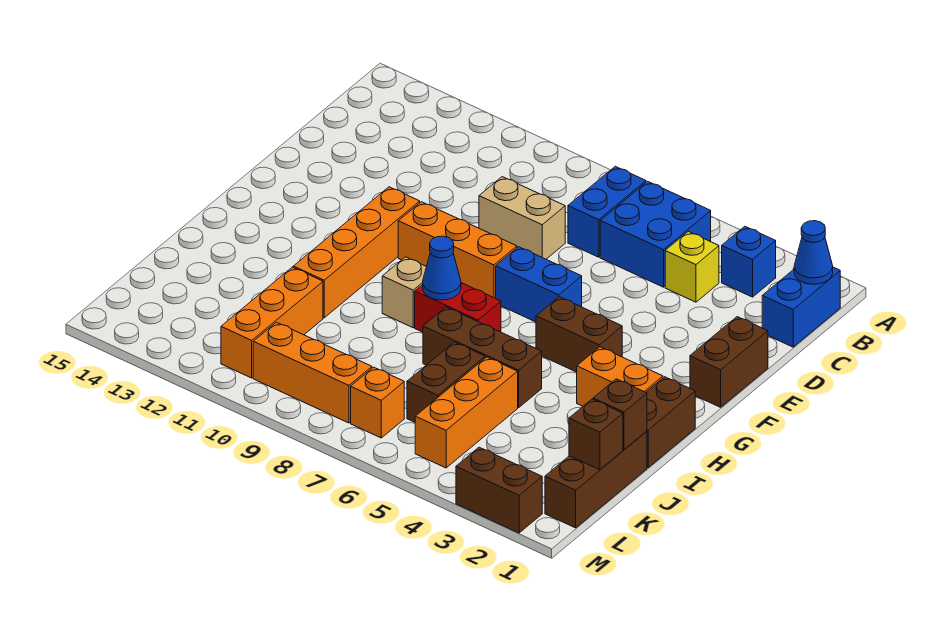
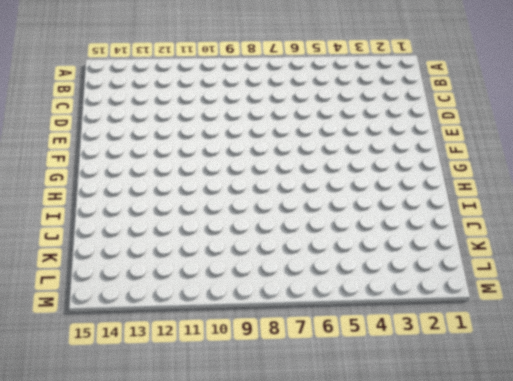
none -> blue brick B1:C1 level 1
none -> blue brick B3 level 1
none -> blue brick B5:C6 level 1

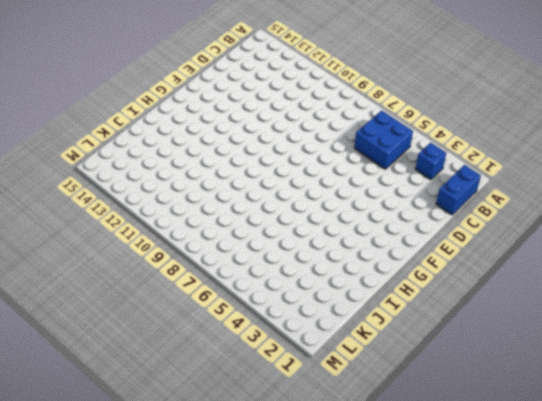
none -> blue brick B7:C7 level 1
none -> yellow brick C4 level 1
none -> tan brick D8:D9 level 1

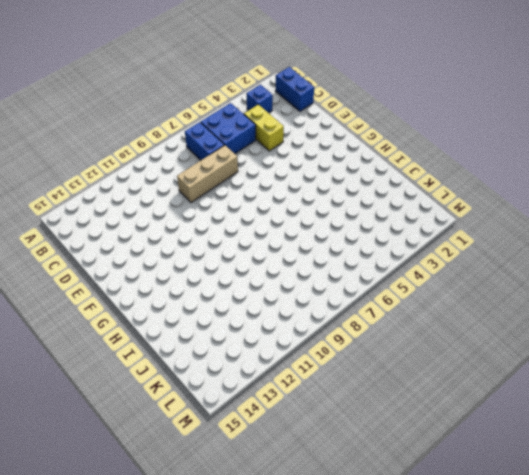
yellow brick C4:D4 level 1 -> yellow brick C4 level 1
tan brick D7:D9 level 1 -> tan brick D8:D9 level 1
none -> brown brick E1:F1 level 1
none -> blue brick F6:F7 level 1
none -> orange brick F8:F10 level 1

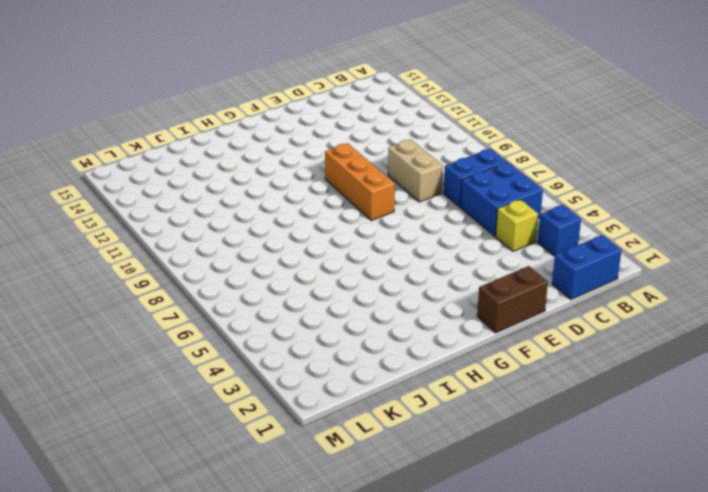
none -> blue brick F6:F7 level 1
none -> orange brick F11:I11 level 1
none -> brown brick G4:G5 level 1

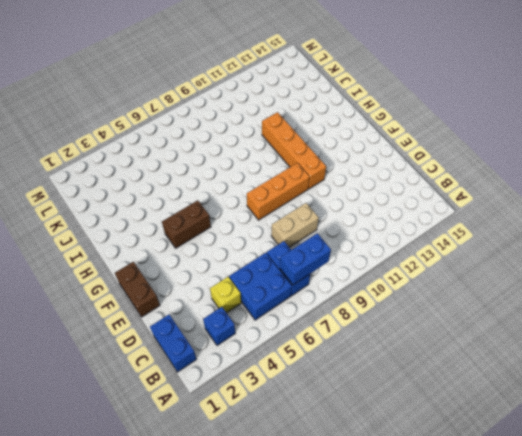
blue brick B7:B8 level 2 -> blue brick F6:F7 level 1
none -> brown brick H1:I1 level 1
none -> orange brick H2:H3 level 1
none -> red brick H7:H8 level 1

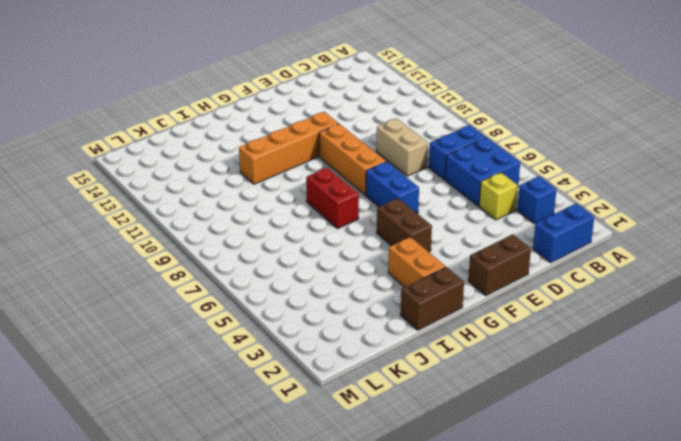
none -> tan brick H9 level 1
none -> brown brick I5:I7 level 1
none -> brown brick J1:L1 level 1

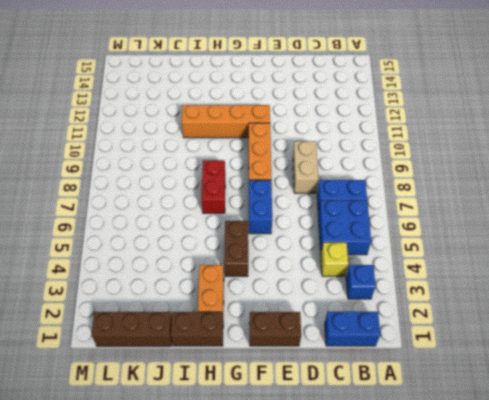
none -> tan brick H9 level 1
none -> brown brick I5:I7 level 1
none -> orange brick J5:L5 level 1

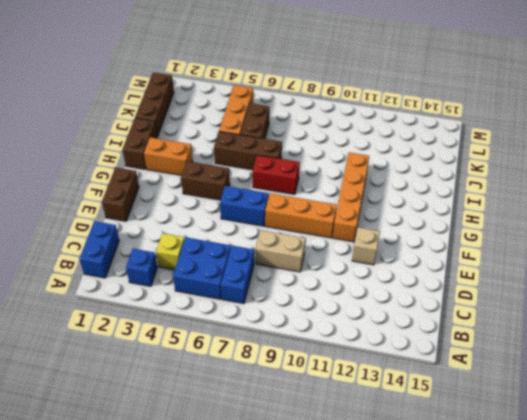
tan brick E12 level 1 -> tan brick H9 level 1
none -> orange brick J11:L11 level 1
none -> orange brick L7 level 1
none -> orange brick L8:L10 level 1

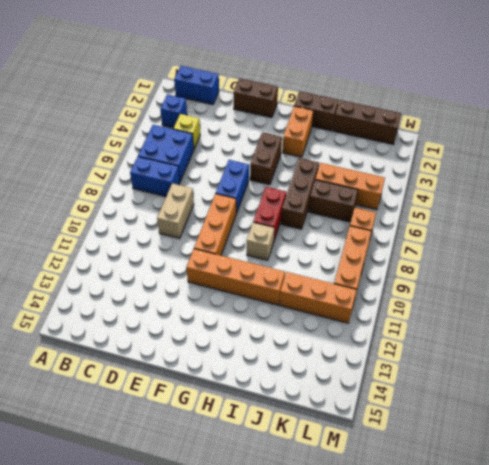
none -> brown brick M2:M3 level 1
none -> blue cone B1 level 2
none -> blue cone H8 level 2

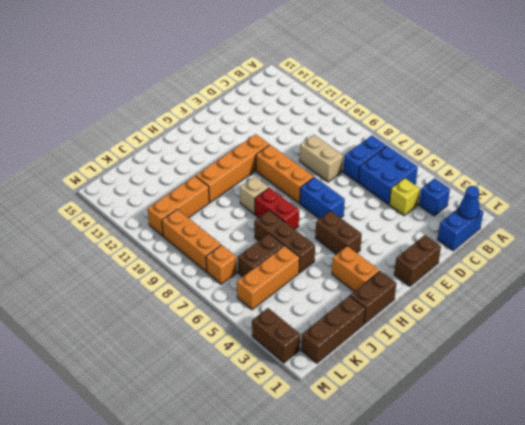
none -> blue cone H8 level 2
none -> brown brick J1 level 2
none -> brown brick K1 level 2

